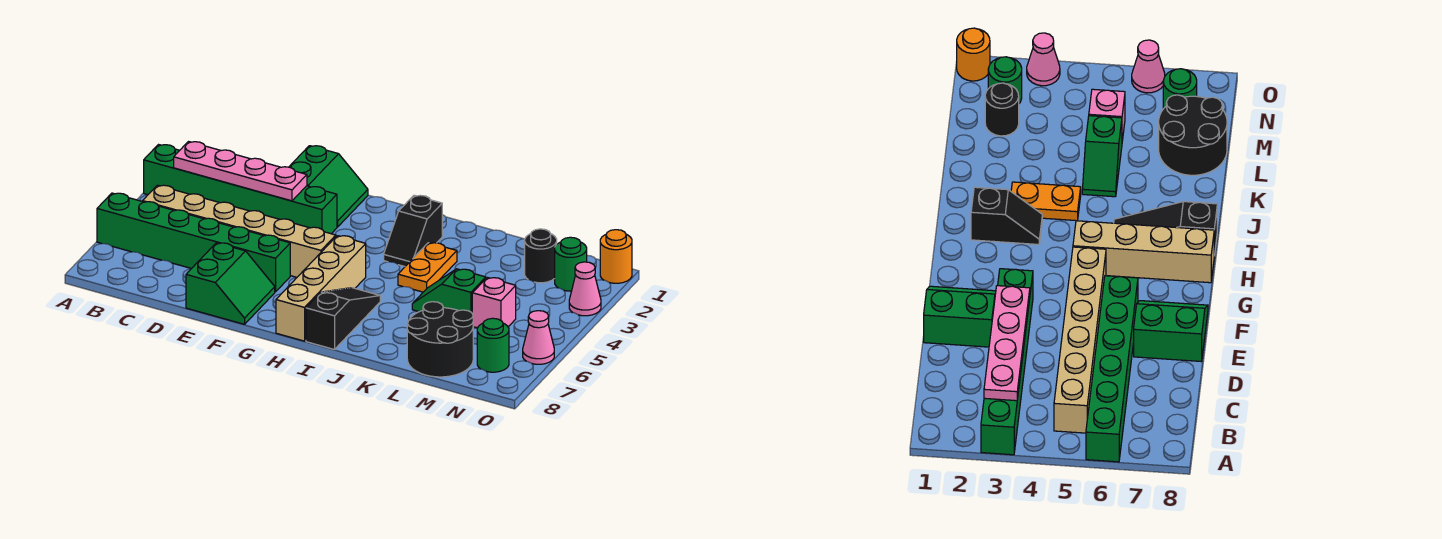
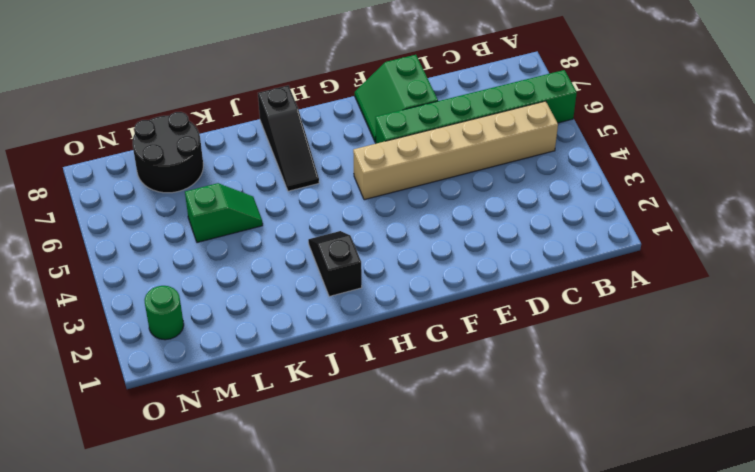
none -> green brick A3:F3 level 1
none -> green slope E1:F2 level 1 top E
none -> tan brick H5:H8 level 1

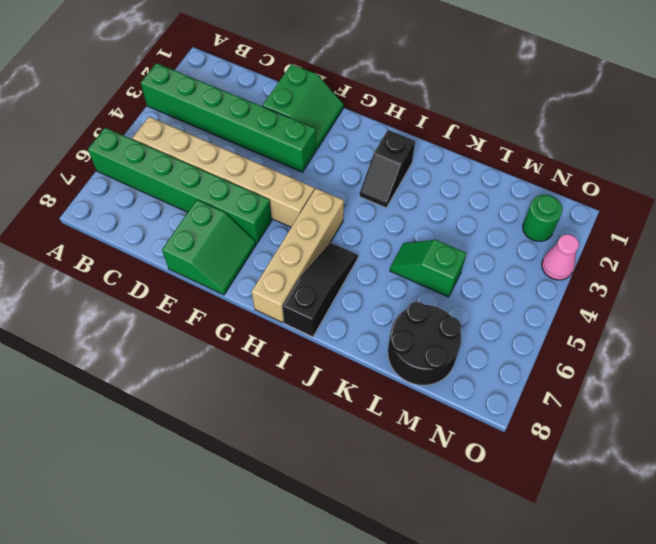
none -> orange plate J3:J4 level 1
none -> black round brick M2 level 1
none -> pink brick M5 level 1

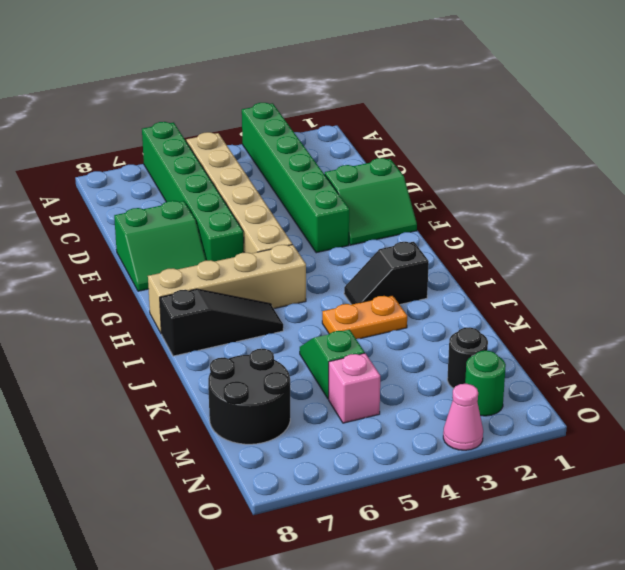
none -> green round brick N7 level 1
none -> orange round brick O1 level 1
none -> pink cone O6 level 1

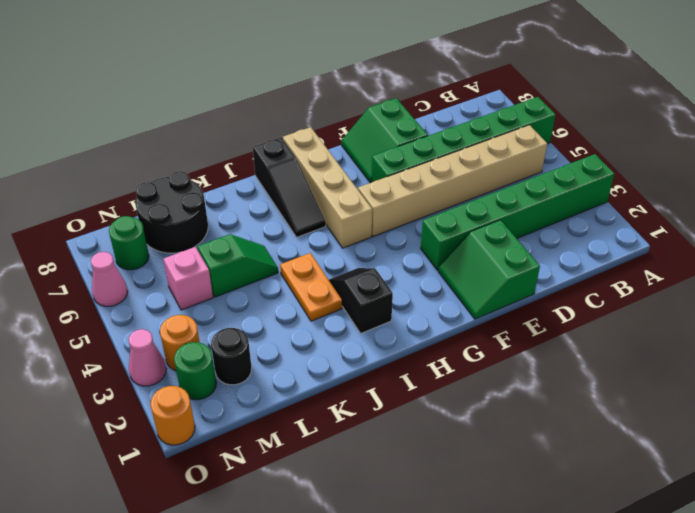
orange round brick N3 level 1 -> none
none -> pink plate B3:E3 level 2

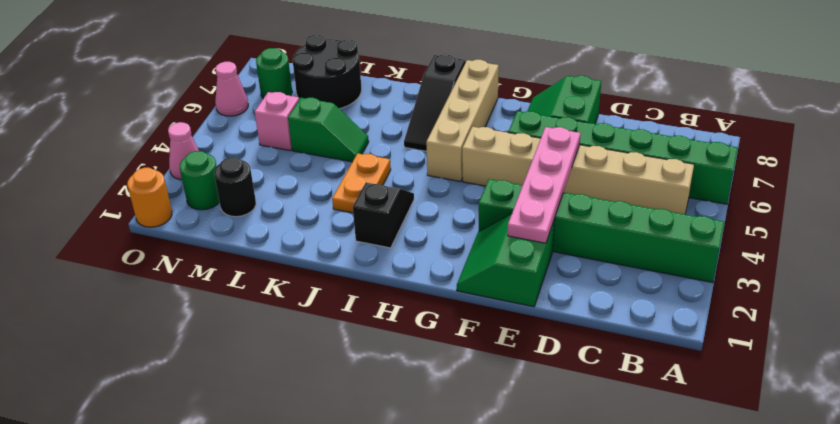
pink plate E2:E5 level 2 -> pink plate B3:E3 level 2

